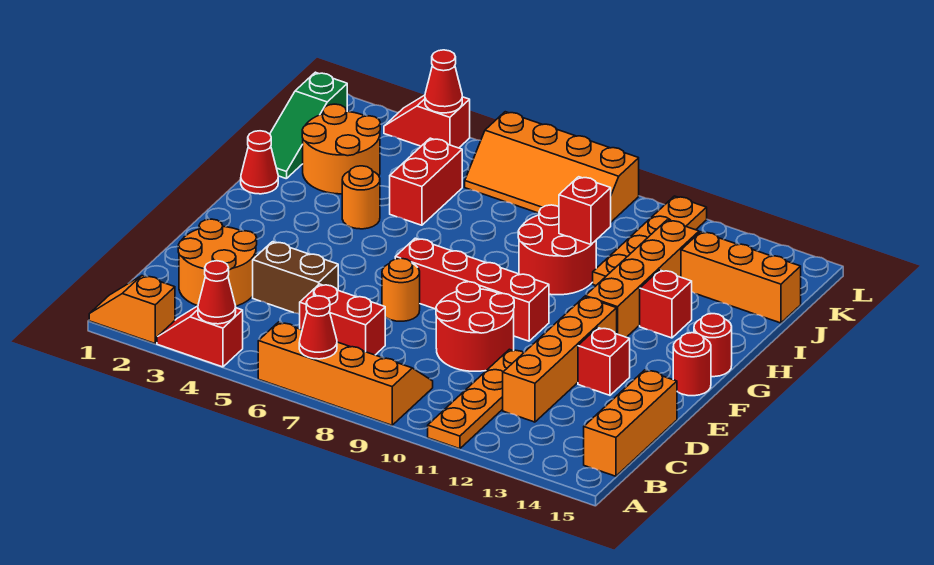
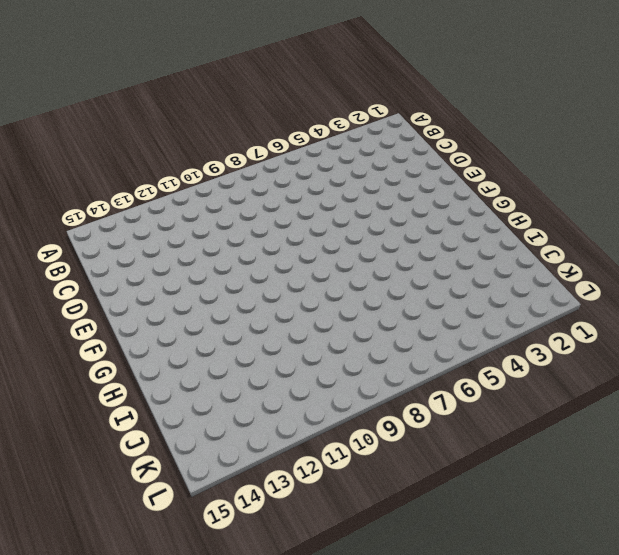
none -> orange slope A1:A2 level 1 top 2
none -> red slope A3:A4 level 1 top 4
none -> orange slope A6:B9 level 1 top A
none -> orange plate A11:D11 level 1

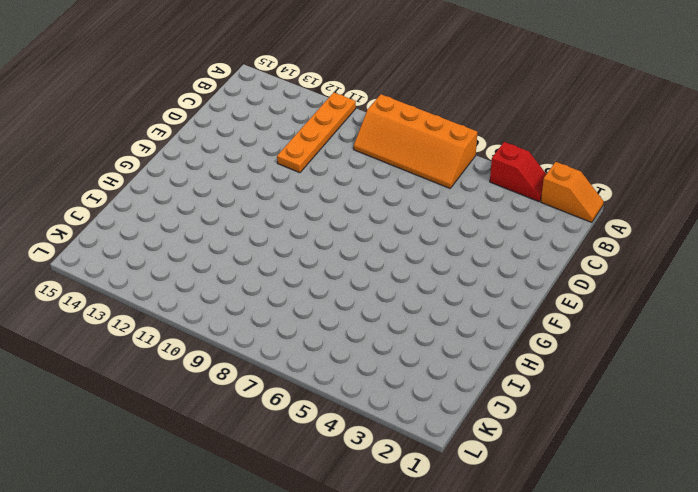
none -> orange brick B15:D15 level 1
none -> orange round brick C2:D3 level 1
none -> red brick C6:C7 level 1
none -> orange brick C12:F12 level 1

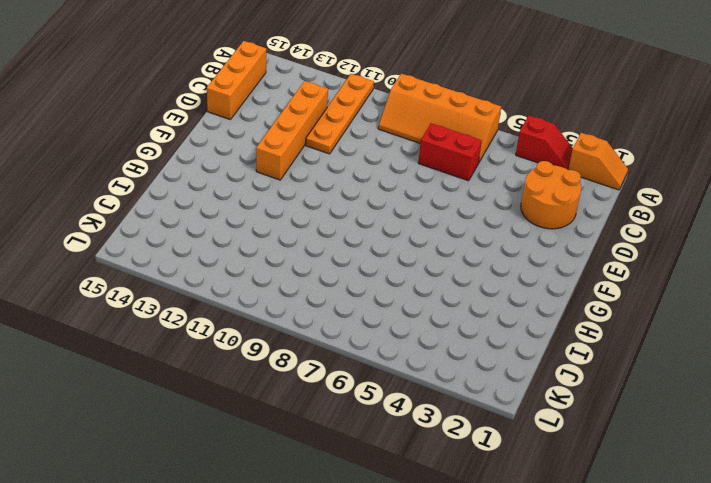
none -> brown brick D4:D5 level 1
none -> red round brick D9:E10 level 1
none -> orange round brick E7 level 1
none -> red brick E13 level 1

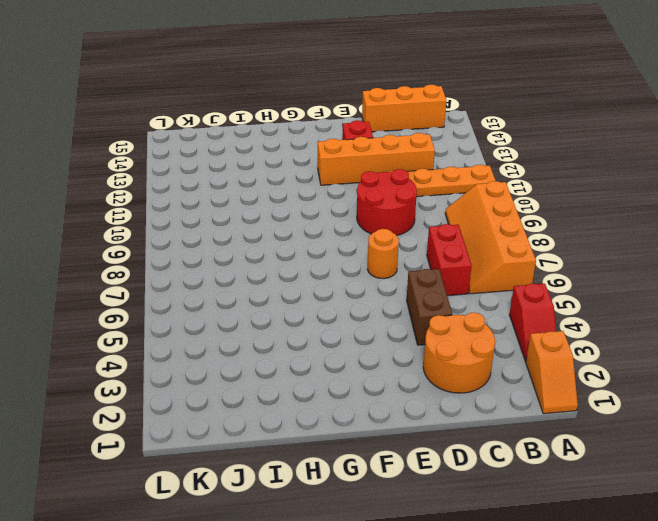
none -> red brick F7:F10 level 1
none -> red round brick F15 level 1
none -> orange brick G12:J12 level 1
none -> red round brick G15 level 1

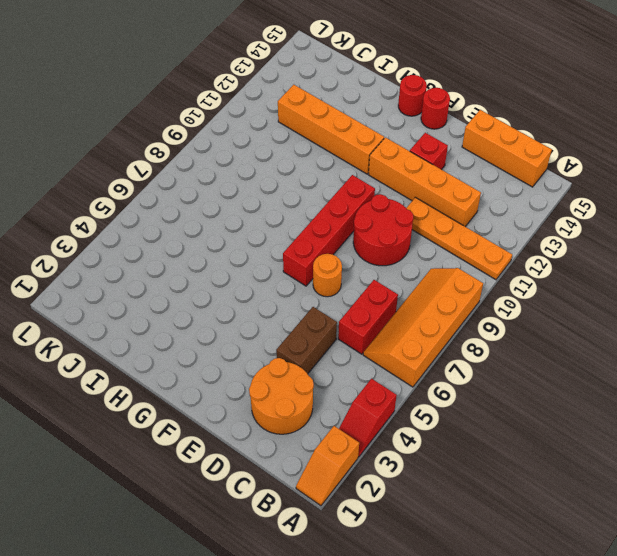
none -> red cone H1 level 1
none -> orange round brick H4 level 1
none -> red round brick H9:I10 level 1
none -> red brick H13 level 1

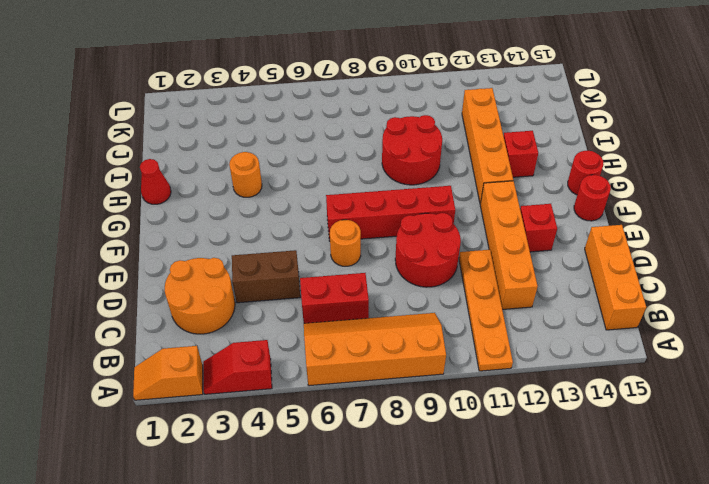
none -> green slope I1:K1 level 1 top K
none -> orange round brick I2:J3 level 1
none -> red brick I5:J5 level 1
none -> orange plate I11:L11 level 1

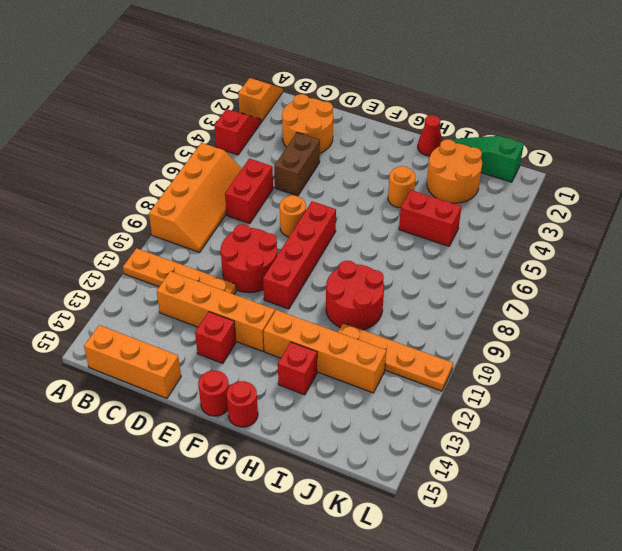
none -> orange brick J13:J15 level 1
none -> orange slope K6:L9 level 1 top L
none -> red slope L3:L4 level 1 top 4
none -> red cone A4 level 2

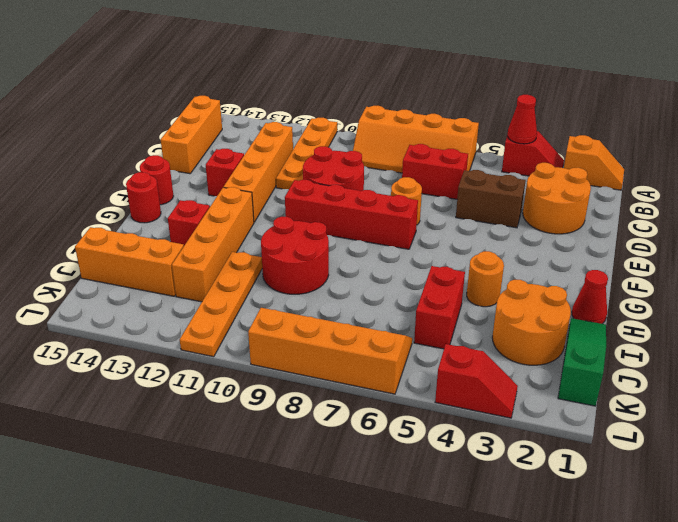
none -> red cone A7 level 2
none -> red brick I10 level 2
none -> red cone L4 level 2

